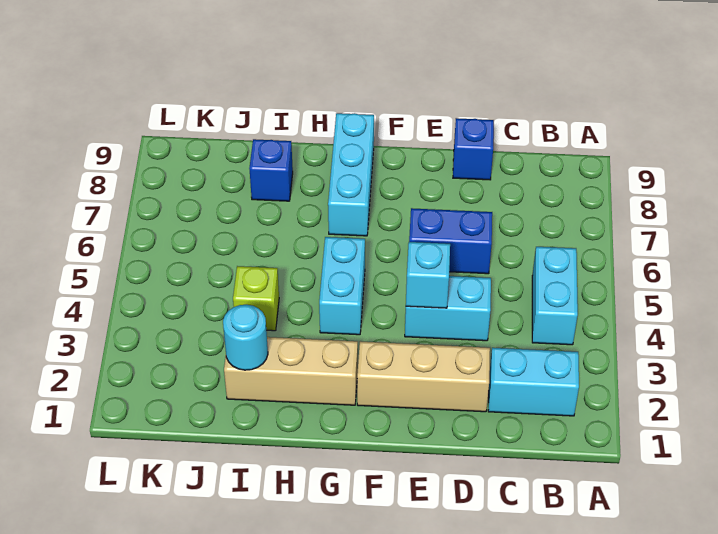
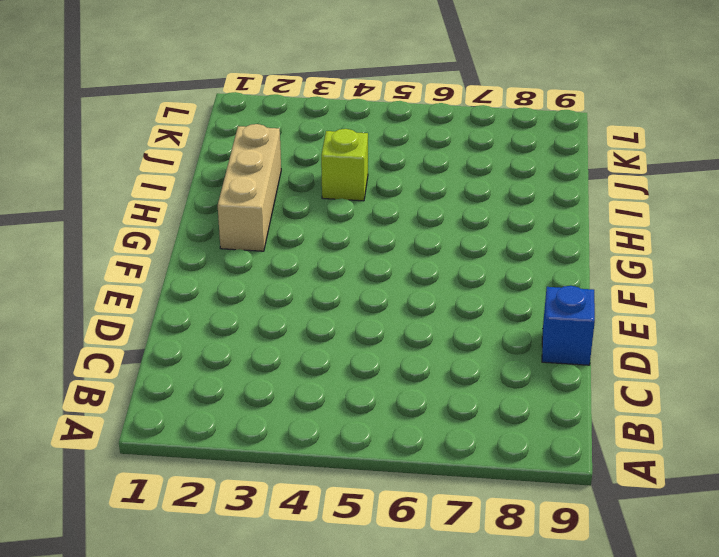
none -> cyan brick B2:C2 level 1
none -> cyan brick B4:B5 level 1
none -> tan brick D2:F2 level 1

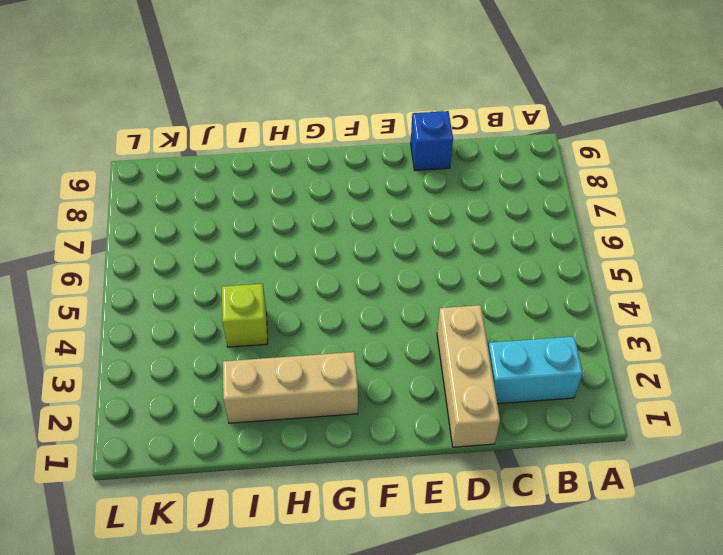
tan brick D1:D3 level 1 -> tan brick D2:F2 level 1
none -> cyan brick B4:B5 level 1
none -> cyan brick D4:E4 level 1
none -> blue brick D6:E6 level 1

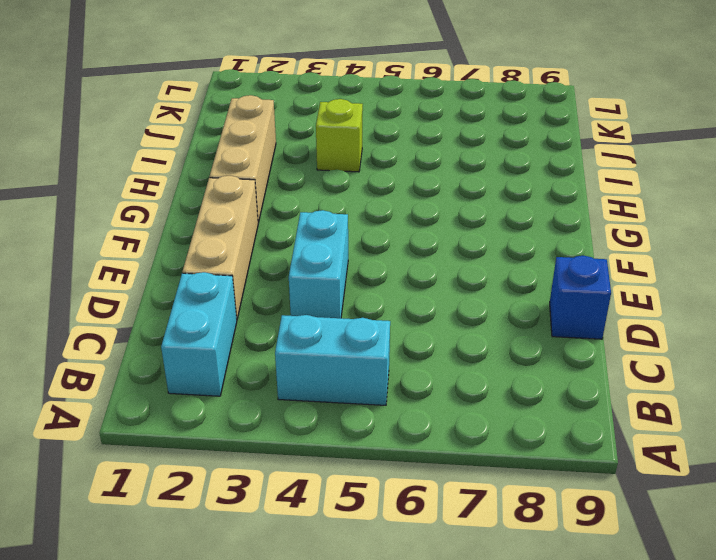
none -> blue brick D6:E6 level 1
none -> cyan brick G4:G5 level 1
none -> cyan brick G7:G9 level 1

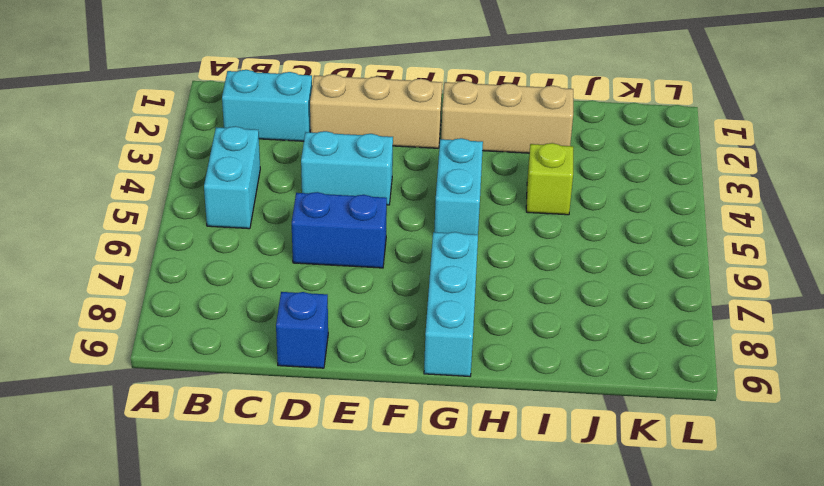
none -> blue brick I8 level 1
none -> cyan brick E4 level 2
none -> cyan round brick I2 level 2

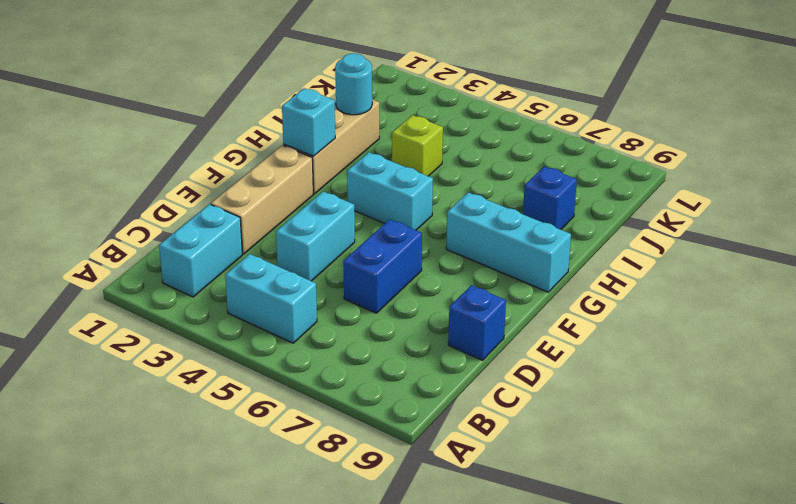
cyan brick G2 level 2 -> cyan brick E4 level 2

